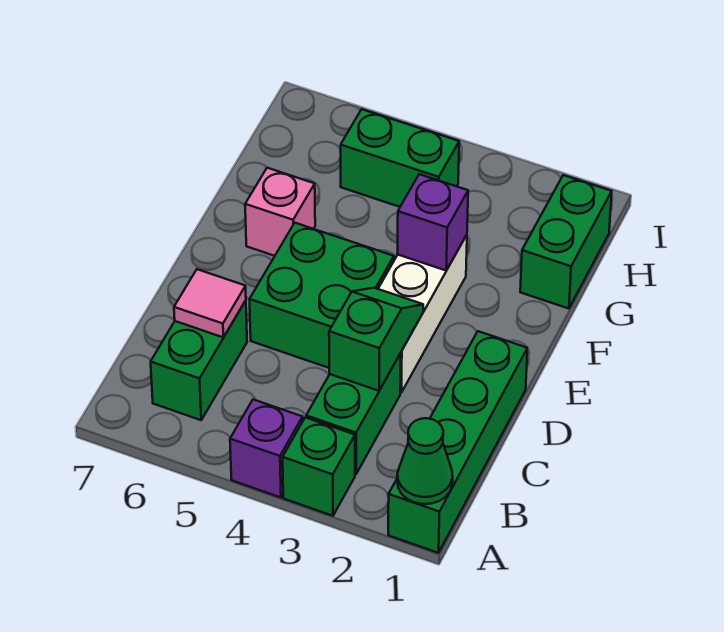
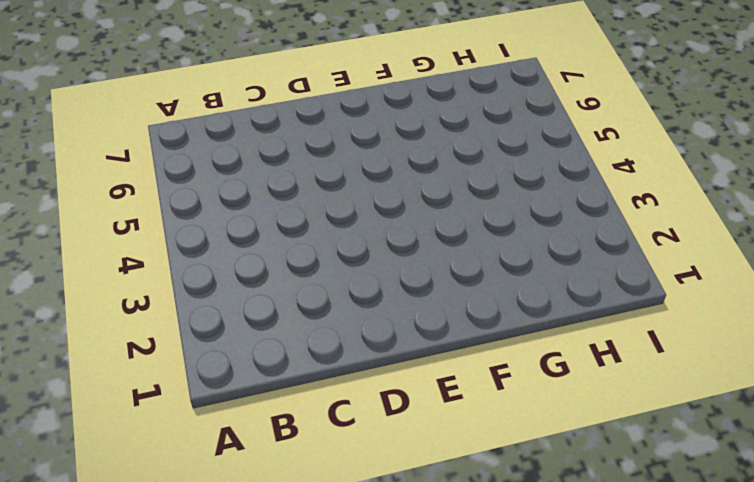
none -> green brick A1:D1 level 1
none -> green brick A3 level 1
none -> purple brick A4 level 1

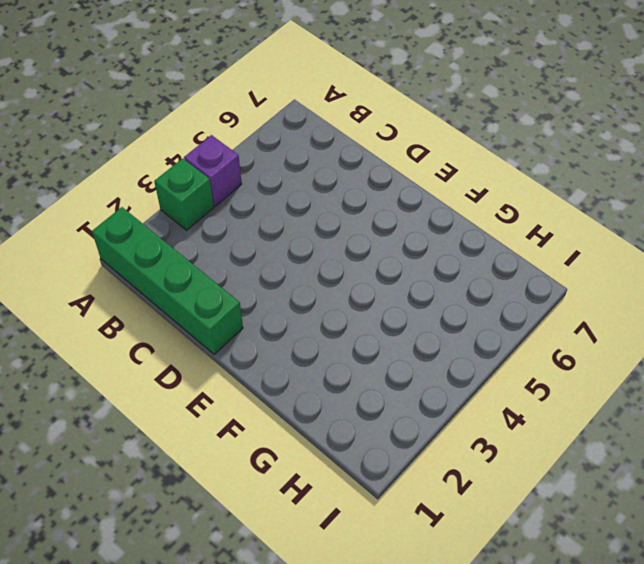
none -> green brick B3:C3 level 1
none -> green brick B6:C6 level 1
none -> white brick D3:F3 level 1

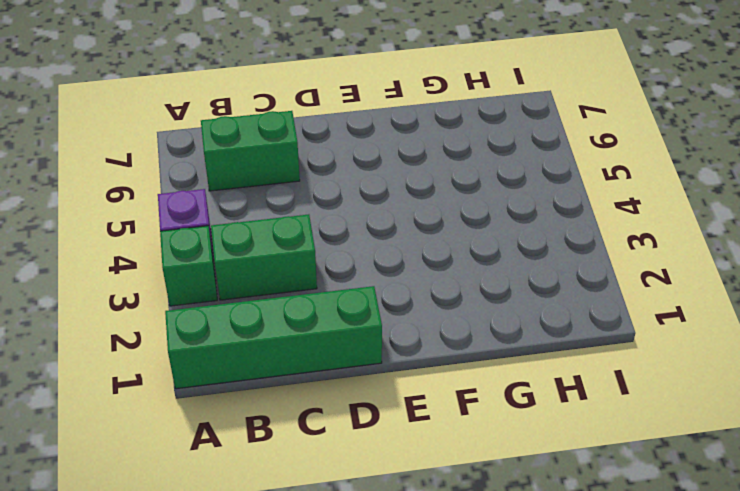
none -> white brick D3:F3 level 1
none -> green brick D4:E5 level 1
none -> pink brick F6 level 1

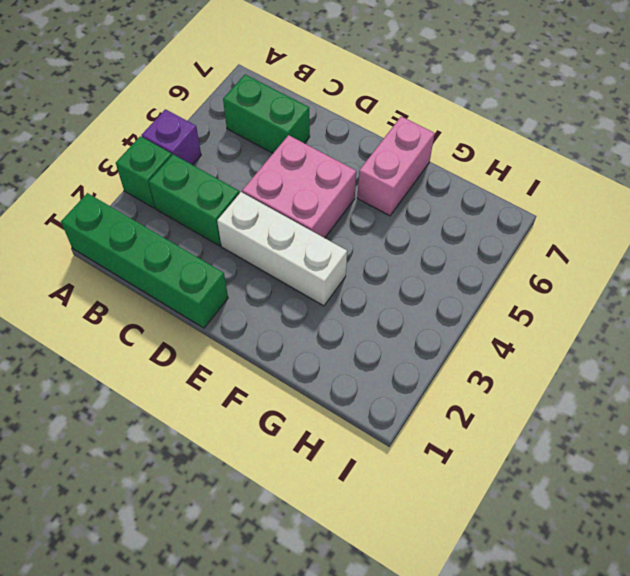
pink brick D4:E5 level 1 -> green brick D4:E5 level 1
pink brick F6:F7 level 1 -> pink brick F6 level 1
none -> green brick G1:H1 level 1
none -> green brick H4:H5 level 1
none -> green cone A1 level 2

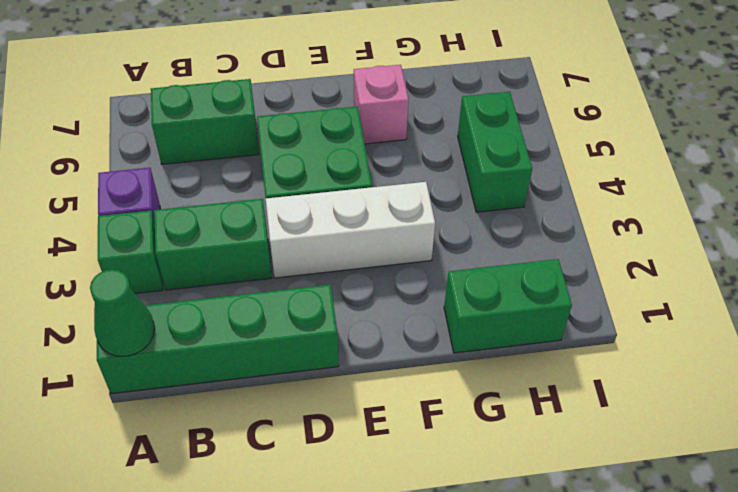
none -> green slope C3:D3 level 2 top C
none -> pink tile C6 level 2
none -> purple brick F3 level 2

